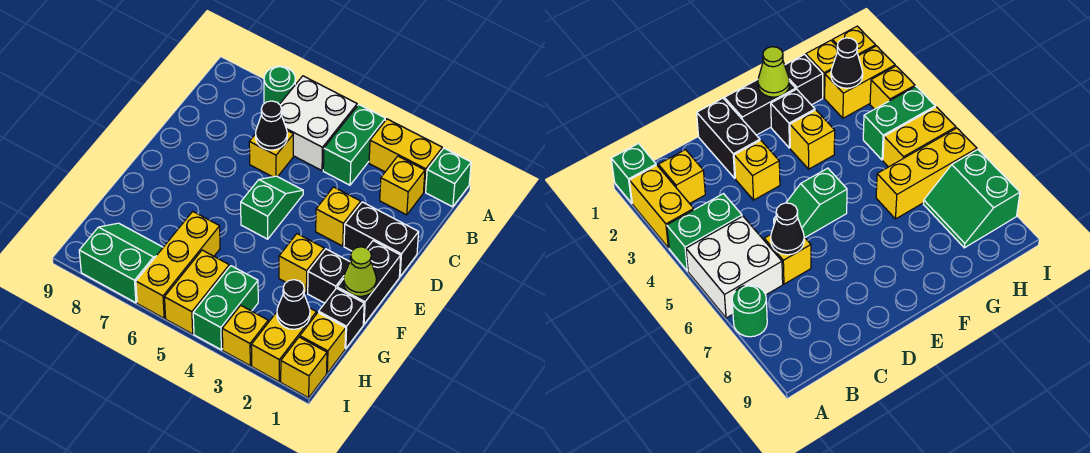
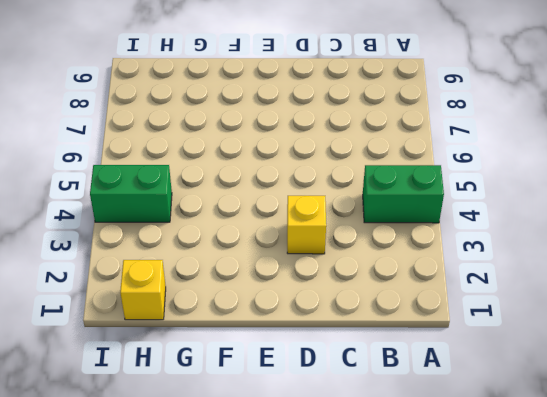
none -> green brick A1 level 1
none -> yellow brick A2:A3 level 1
none -> white brick A5:B6 level 1

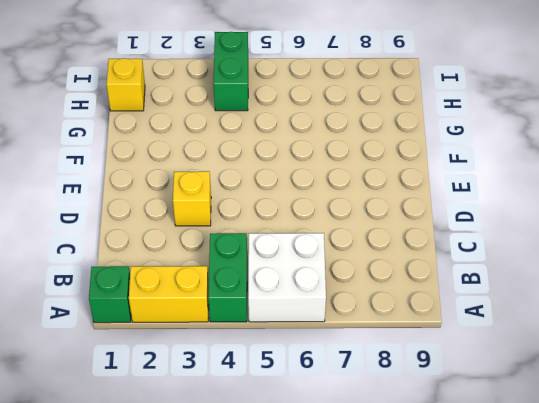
none -> green round brick A7 level 1
none -> yellow brick B2 level 1
none -> yellow brick C6 level 1

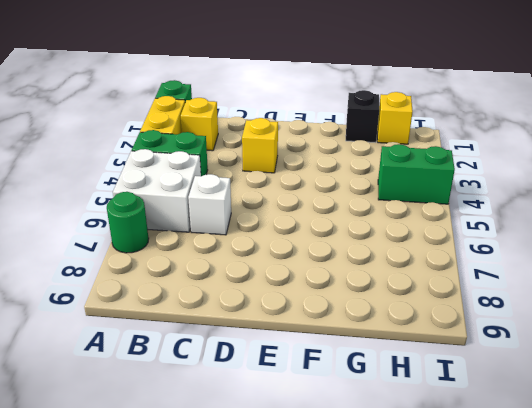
white brick C6 level 1 -> yellow brick C6 level 1
none -> black brick D1:D2 level 1
none -> green slope D5:E5 level 1 top E
none -> black brick E1:F1 level 1

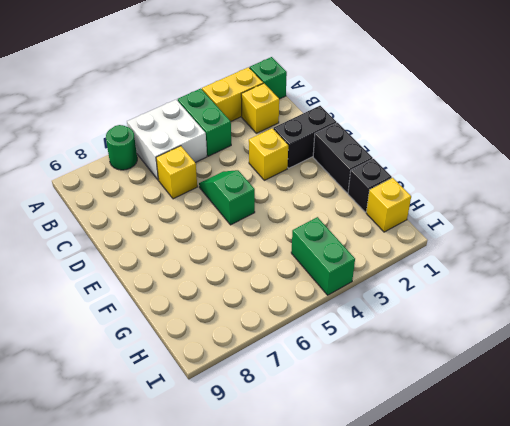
none -> black brick F2 level 1
none -> yellow brick F3 level 1
none -> yellow brick G6:I6 level 1

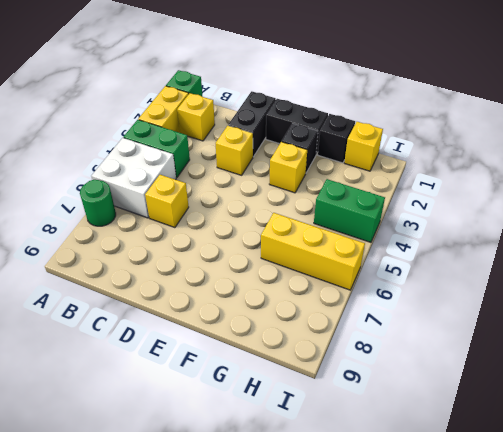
none -> green slope D5:E5 level 1 top E
none -> yellow brick H2:I2 level 1
none -> yellow brick H5:I5 level 1

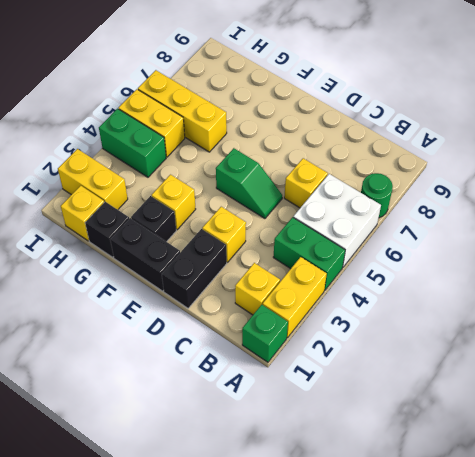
none -> green slope H7:I8 level 1 top I
none -> yellow brick I1 level 1
none -> yellow brick I3 level 1

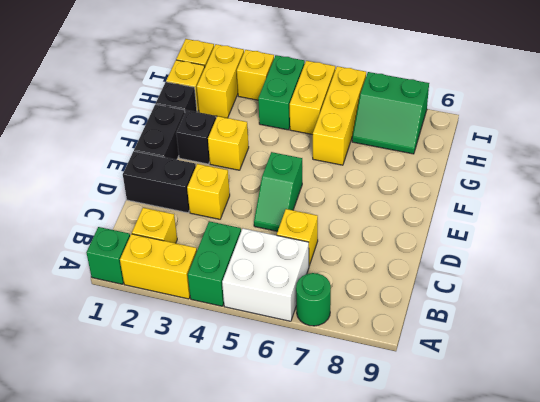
none -> black cone C6 level 2
none -> lime cone F1 level 2
none -> black cone H2 level 2

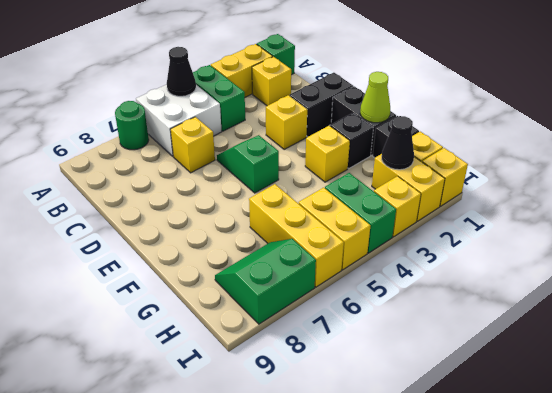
black cone A5 level 2 -> black cone C6 level 2

